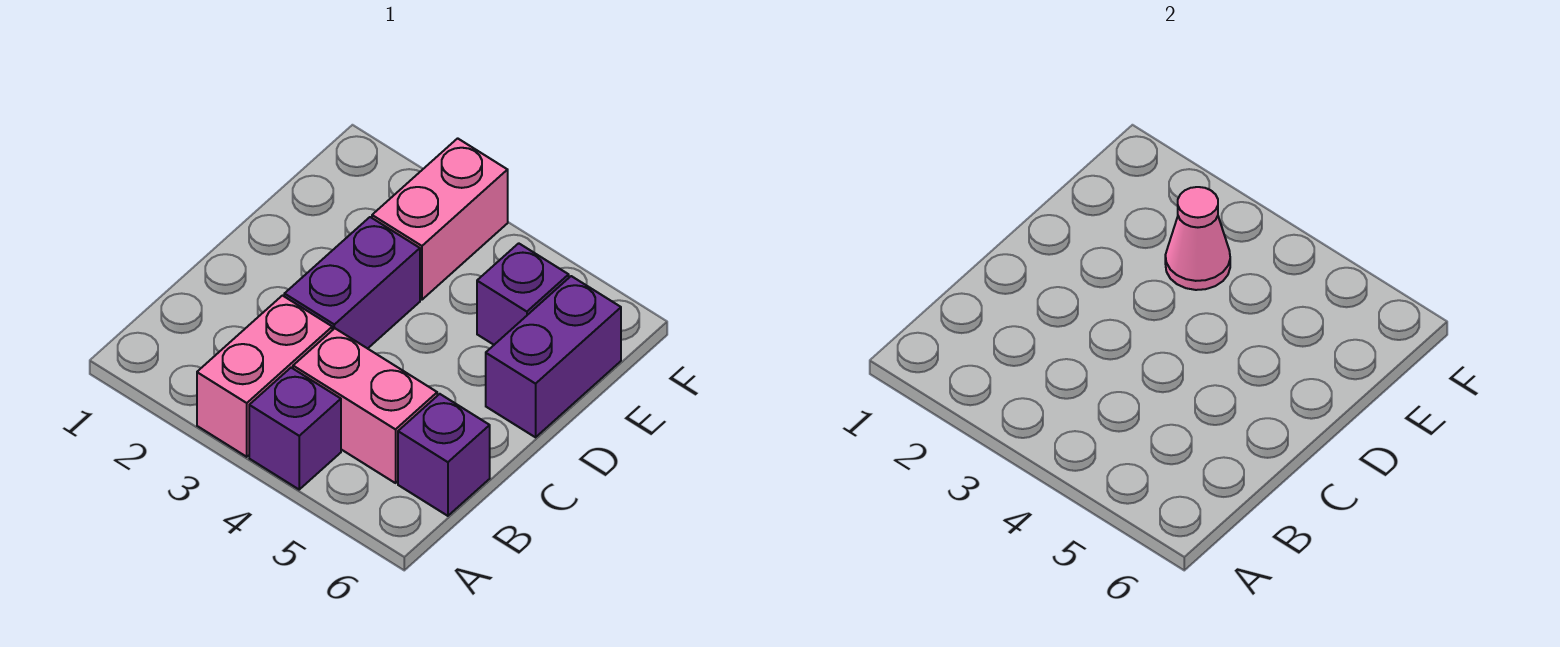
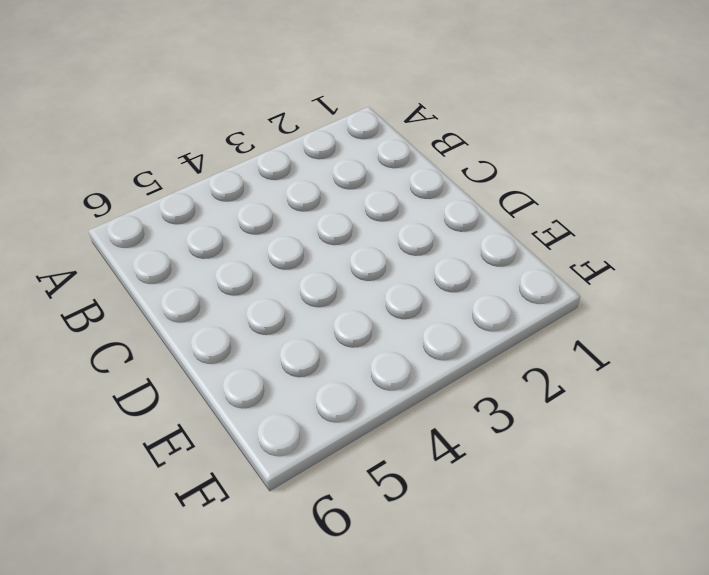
none -> pink brick A3:B3 level 1
none -> purple brick A4 level 1

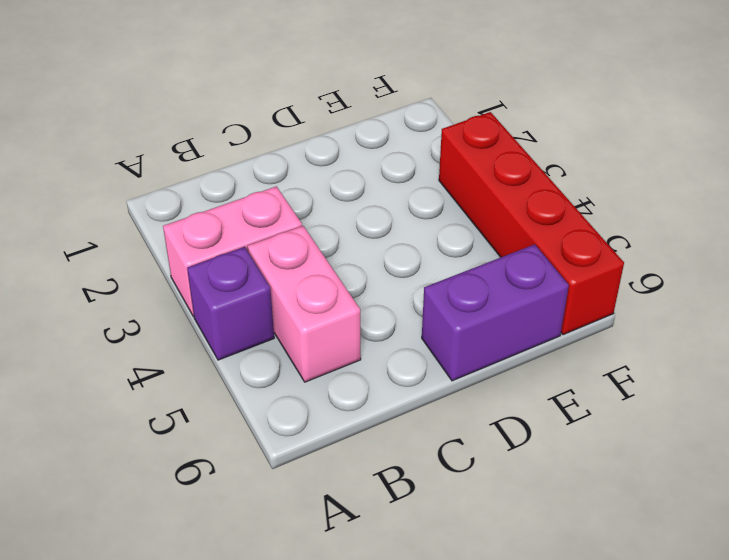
red brick F3:F6 level 1 -> pink brick E3:F3 level 1
none -> purple brick B6 level 1
none -> purple brick C3:D3 level 1

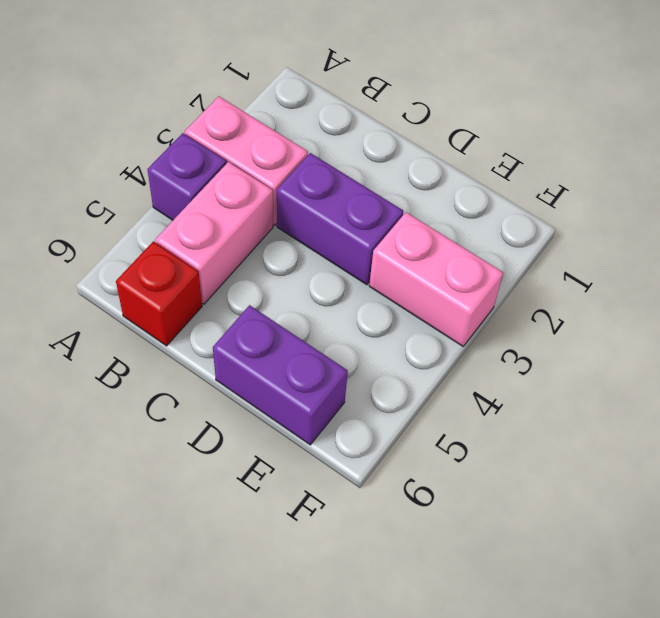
red brick B6 level 1 -> purple brick B6 level 1
none -> purple brick E5 level 1
none -> pink cone E3 level 2

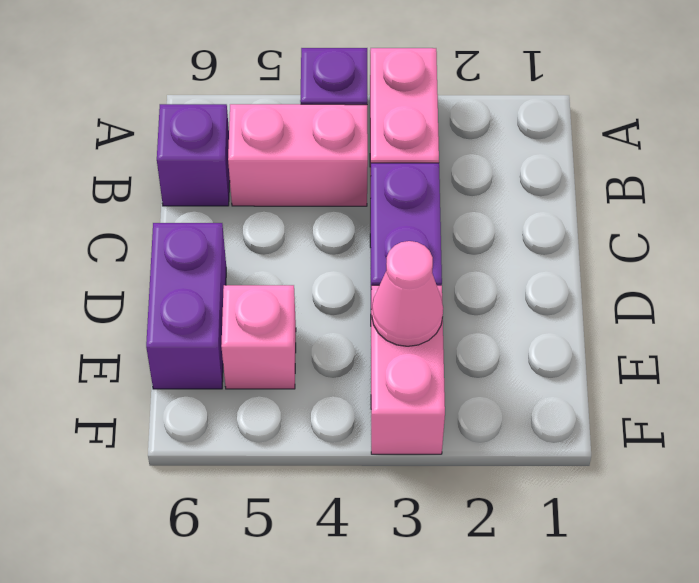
pink brick E5 level 1 -> purple brick E5 level 1

